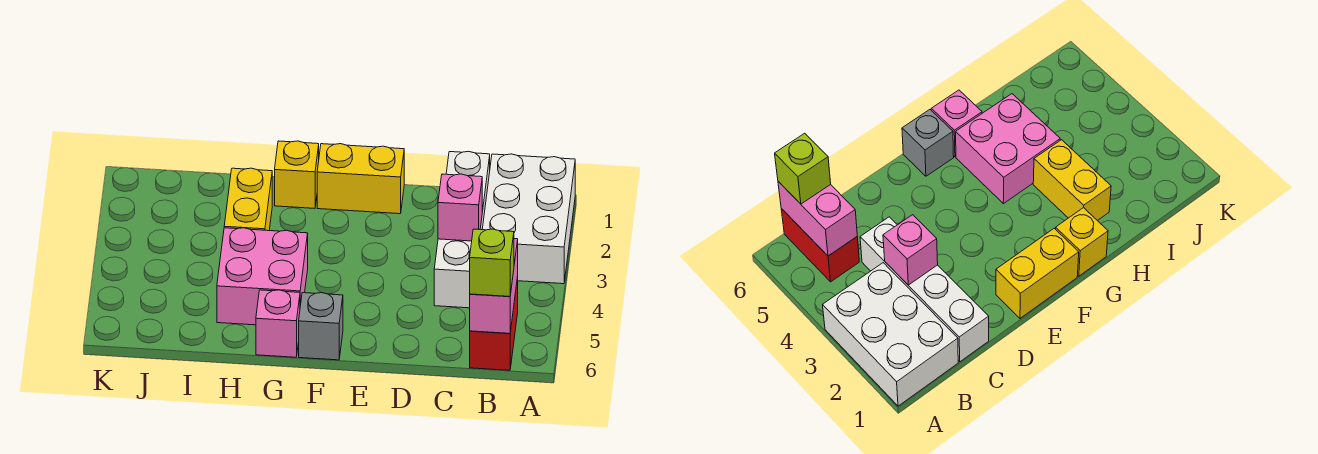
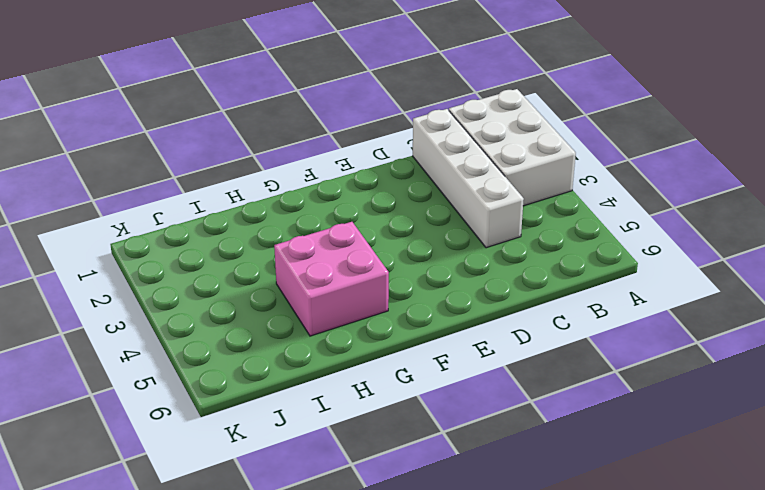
none -> red brick B5:B6 level 1
none -> yellow brick E1:F1 level 1
none -> grey brick F6 level 1

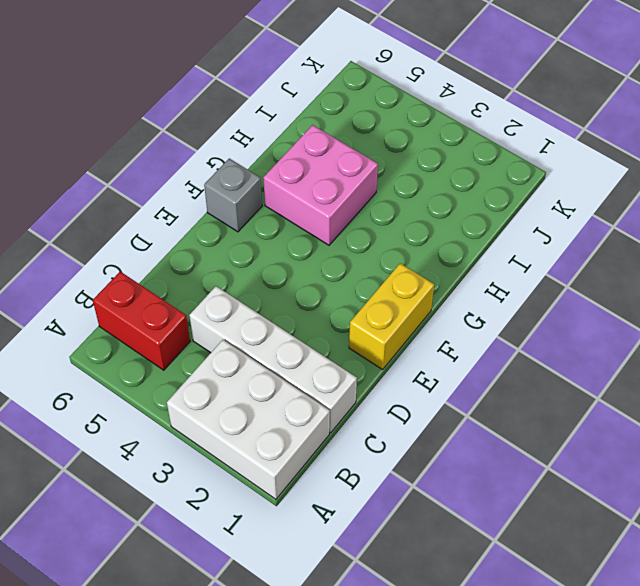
none -> yellow brick G1 level 1
none -> pink brick G6 level 1
none -> yellow brick H2:H3 level 1

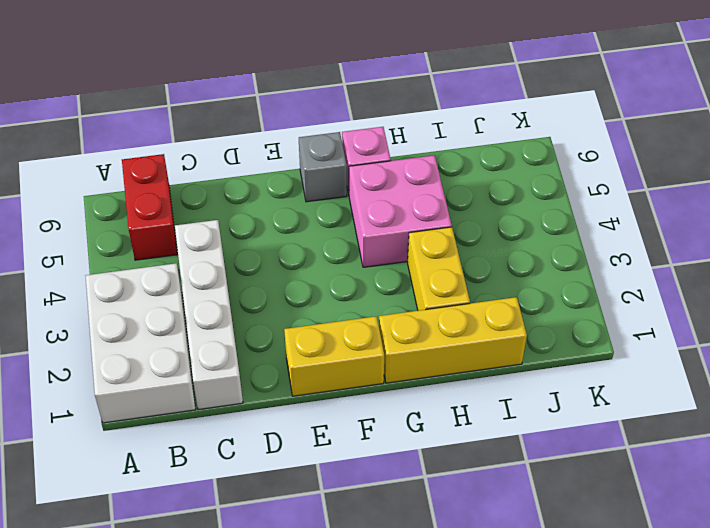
yellow brick G1:I1 level 1 -> yellow brick G1 level 1
none -> pink brick B5:B6 level 2
none -> pink brick C3 level 2
none -> lime brick B6 level 3

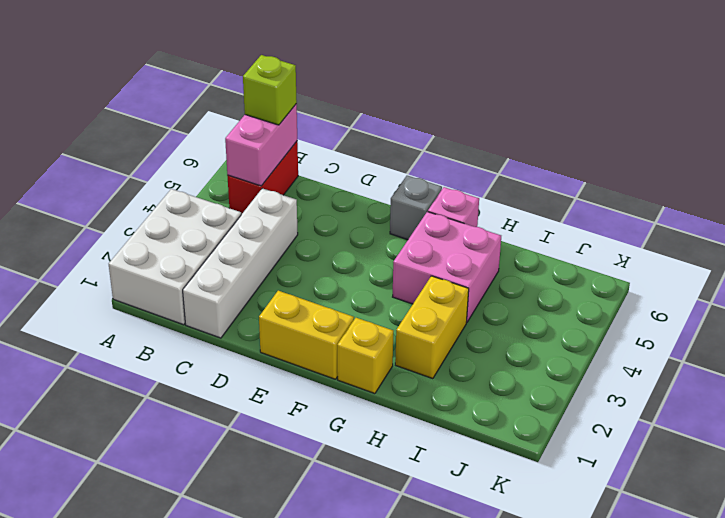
none -> pink brick C3 level 2

